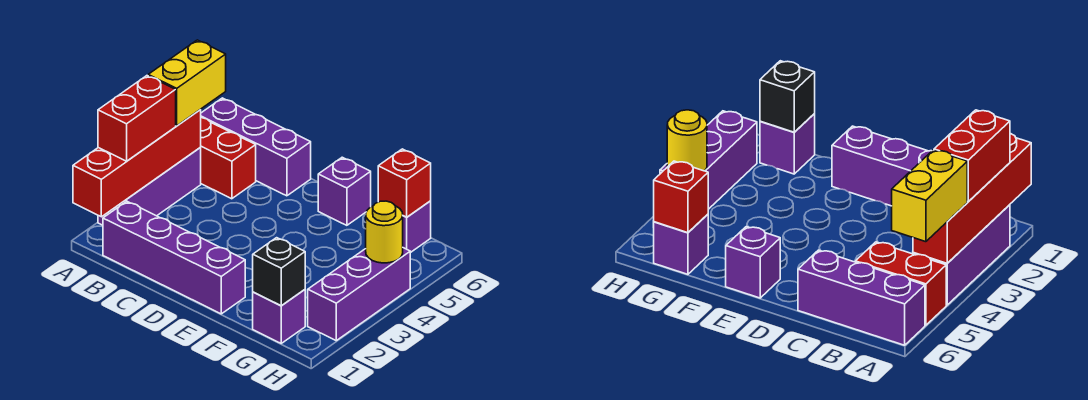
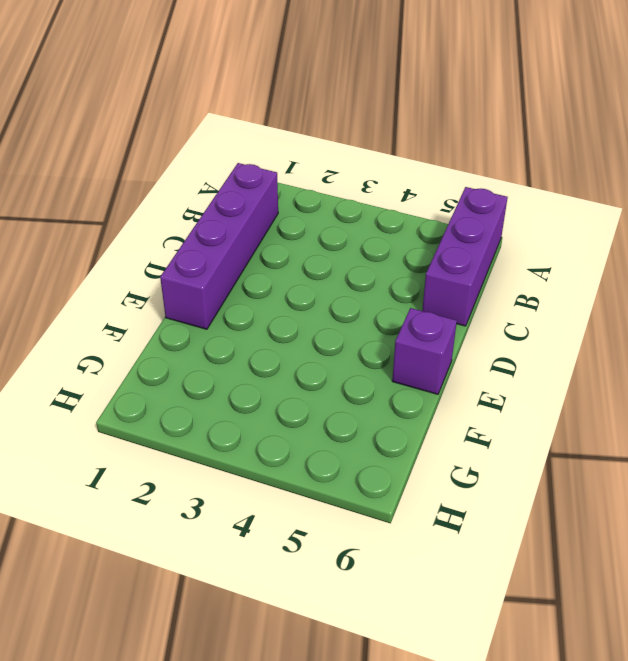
none -> purple brick A2:A4 level 1
none -> red brick A5:B5 level 1
none -> purple brick G1 level 1

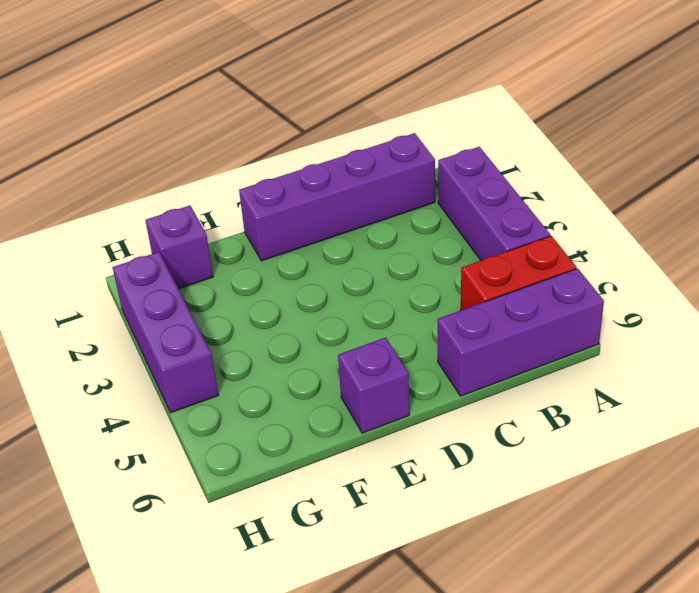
none -> purple brick G6 level 1
none -> red brick A1:A4 level 2
none -> black brick G1 level 2

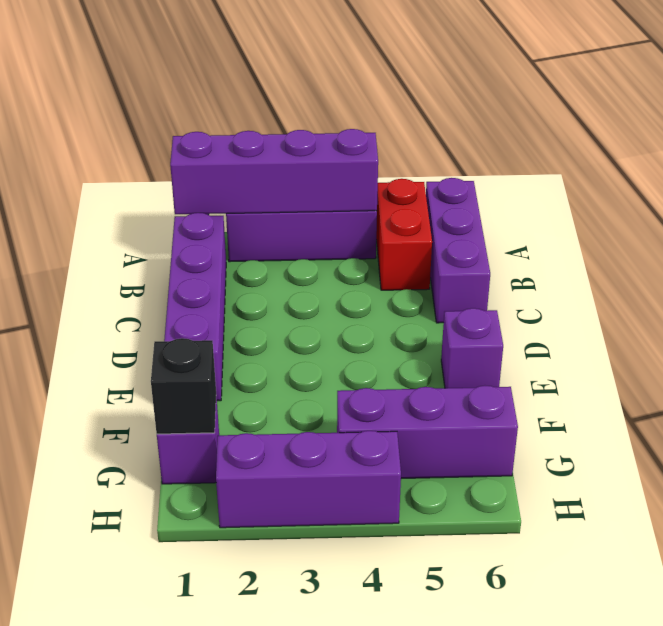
purple brick A1:A4 level 2 -> red brick A1:A4 level 2
purple brick G4:G6 level 1 -> purple brick G6 level 1
none -> red brick G6 level 2
none -> yellow round brick H4 level 2
none -> red brick A2:A3 level 3

